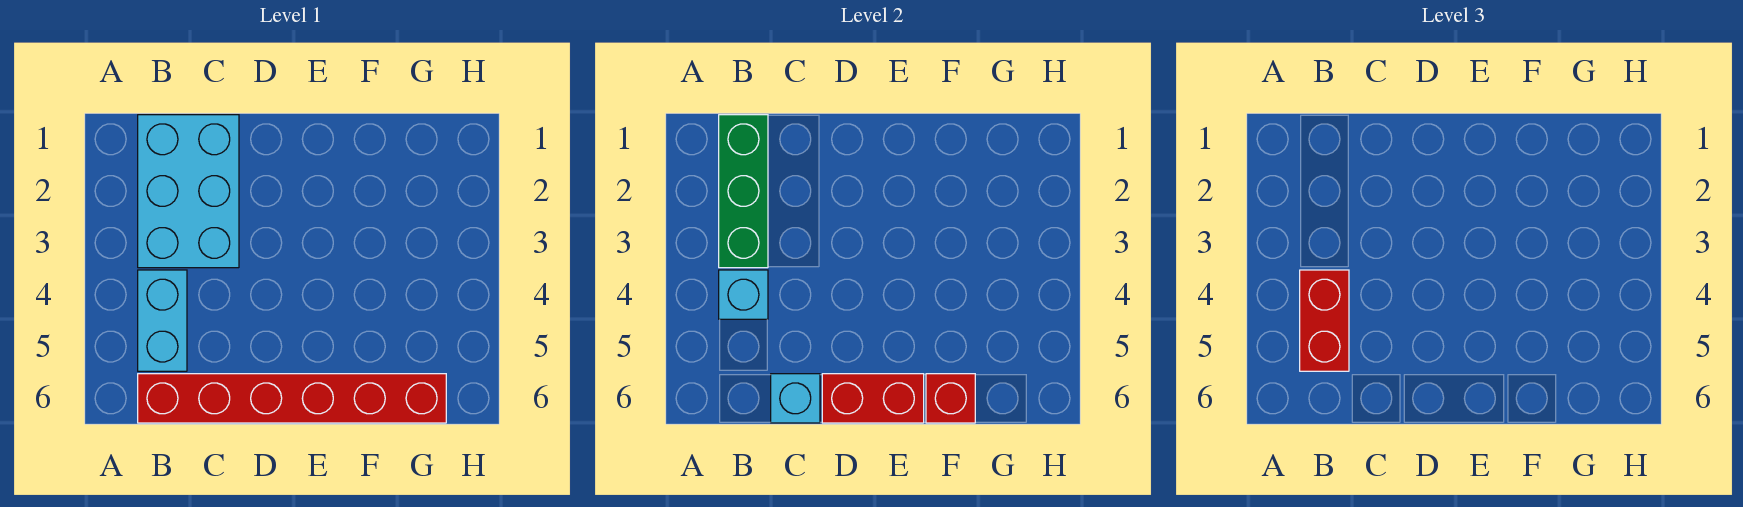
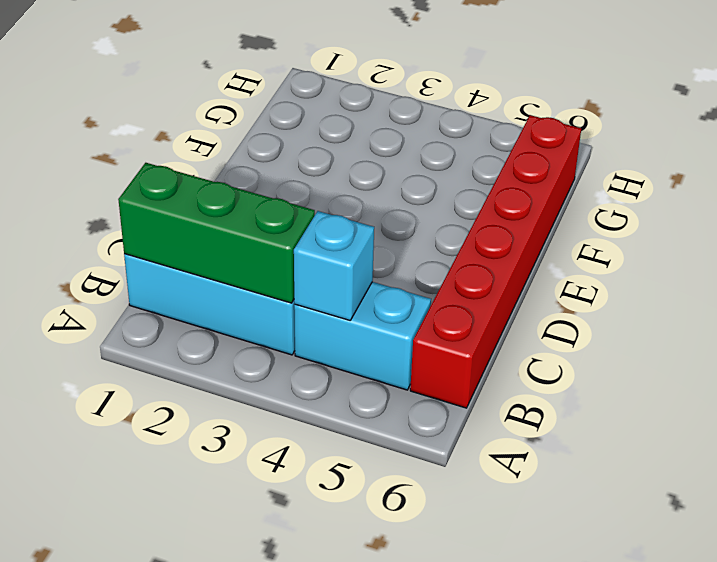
none -> cyan brick C6 level 2
none -> red brick D6:E6 level 2

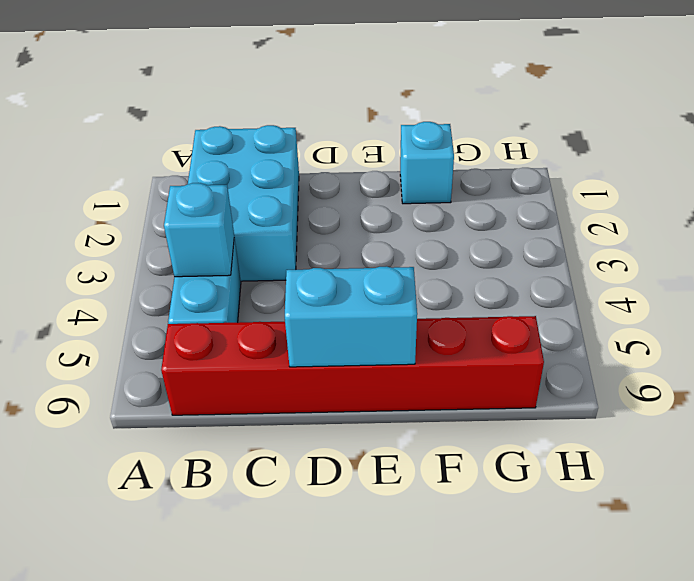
cyan brick D6:E6 level 2 -> red brick D6:E6 level 2
cyan brick F1 level 1 -> cyan brick C6 level 2
none -> green brick B1:B3 level 2
none -> red brick F6 level 2

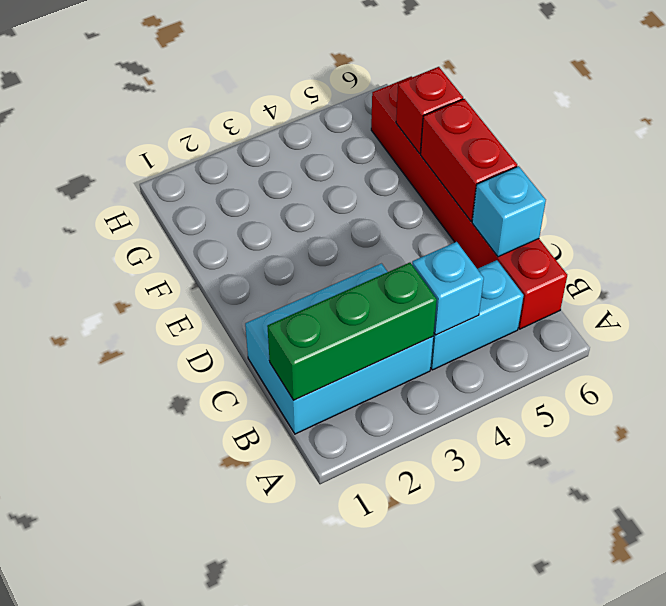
none -> red brick B4:B5 level 3

